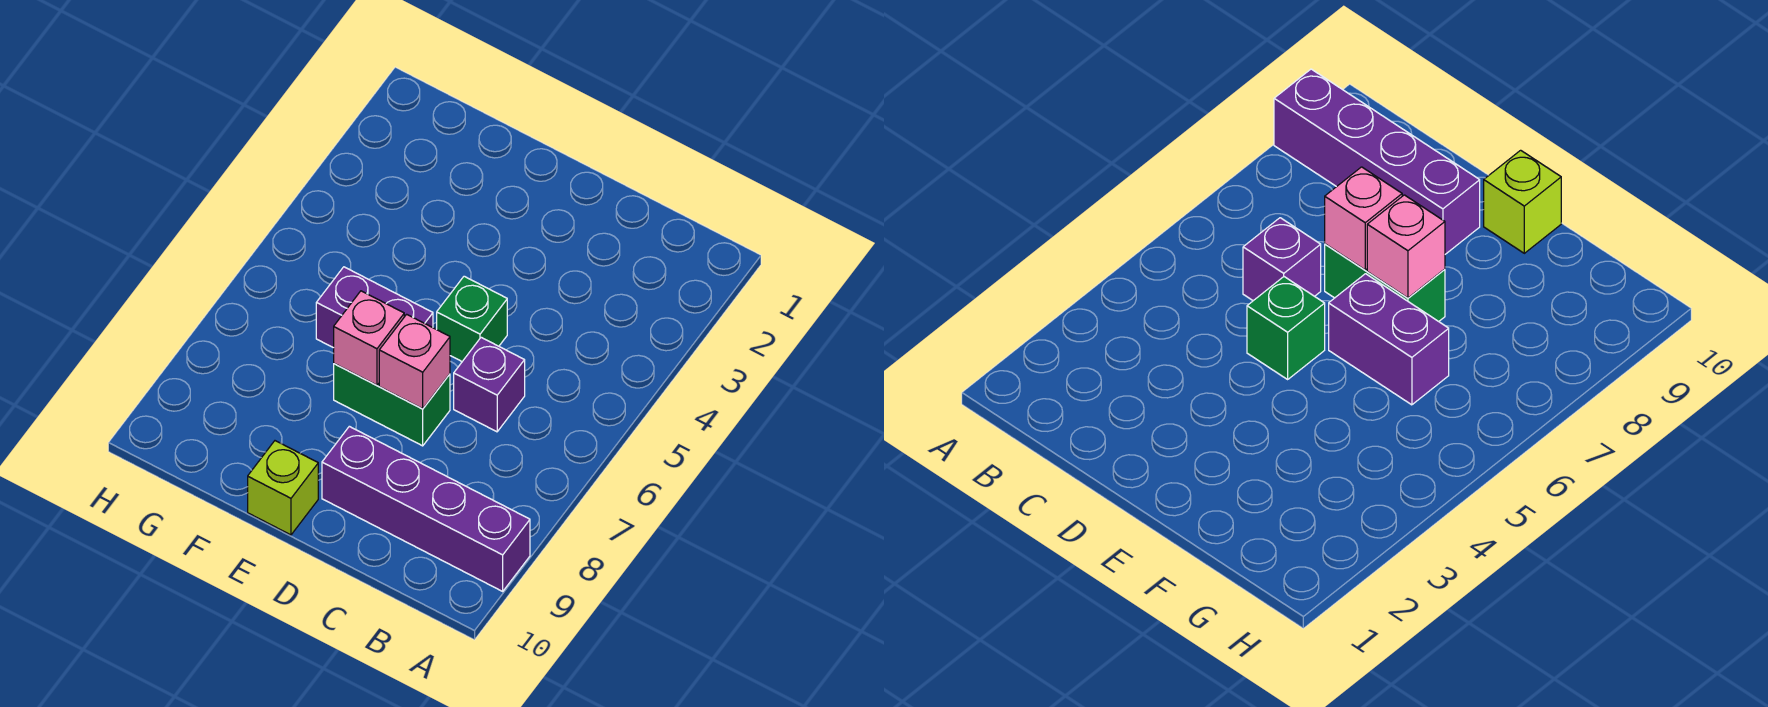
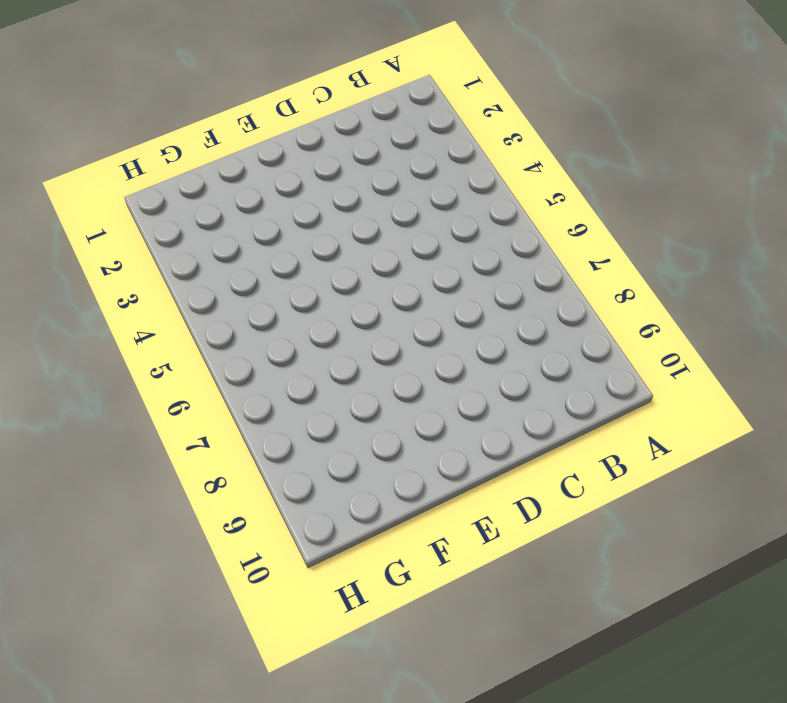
none -> purple brick A9:D9 level 1
none -> purple brick C6 level 1

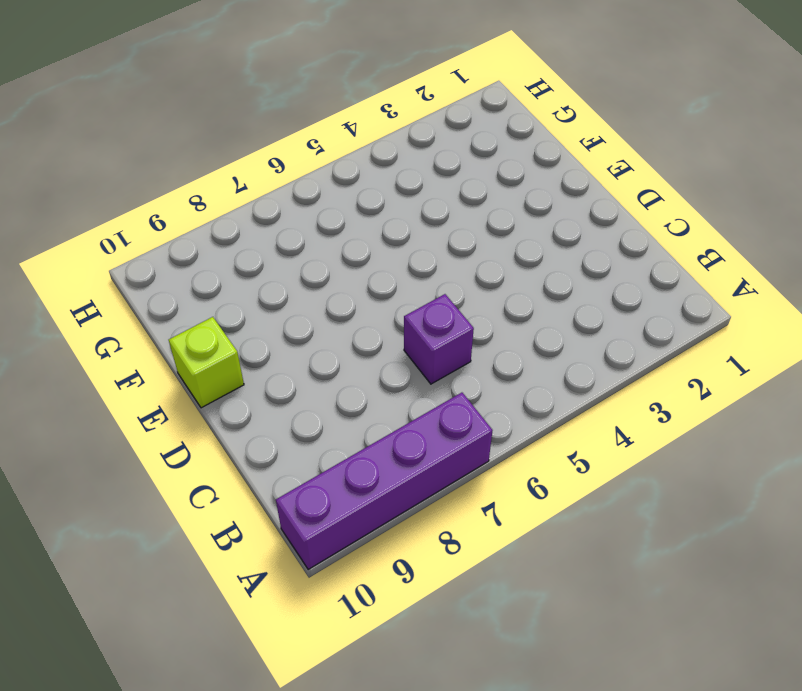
purple brick A7:A10 level 1 -> purple brick A9:D9 level 1
none -> green brick D5 level 1
none -> green brick D7:E7 level 1

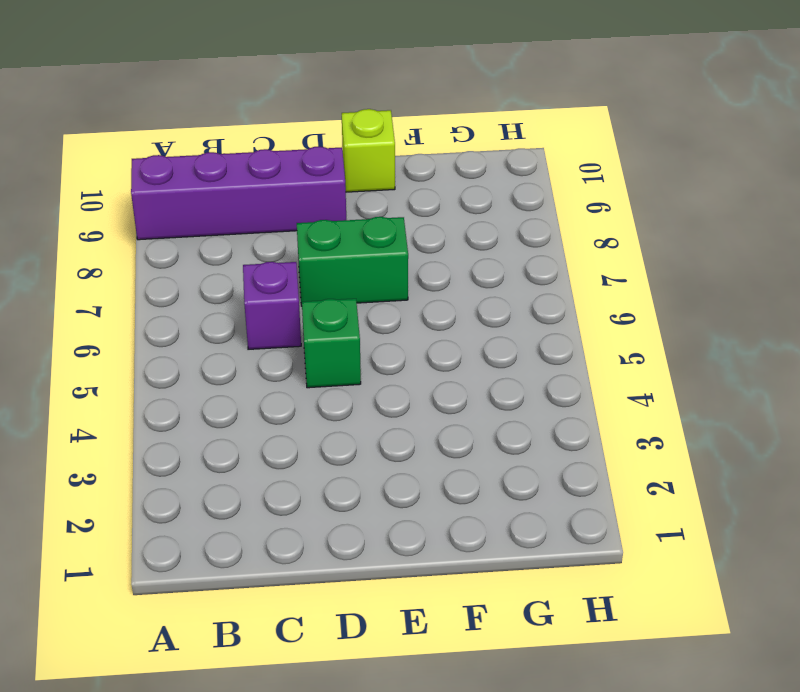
none -> purple brick E6:F6 level 1
none -> pink brick D7 level 2

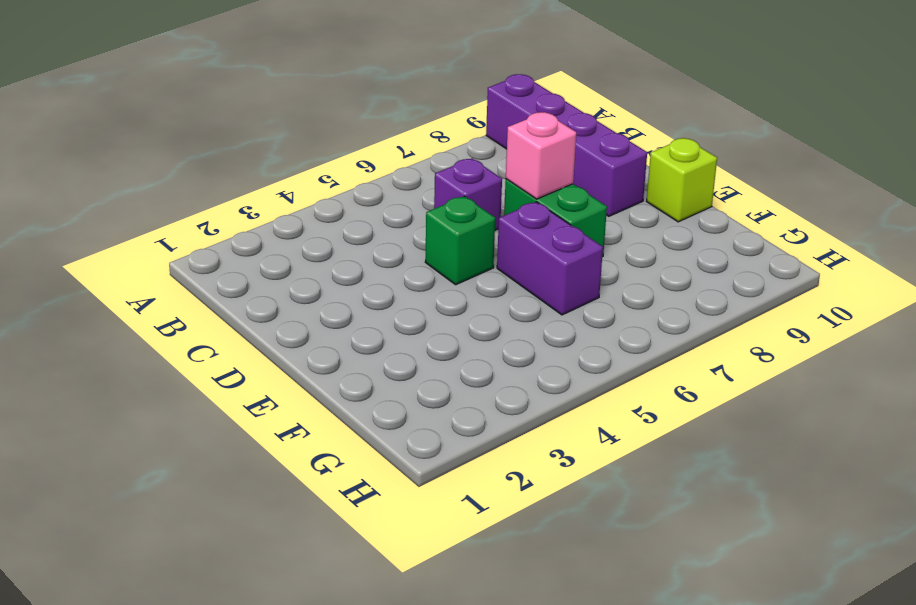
none -> pink brick E7 level 2

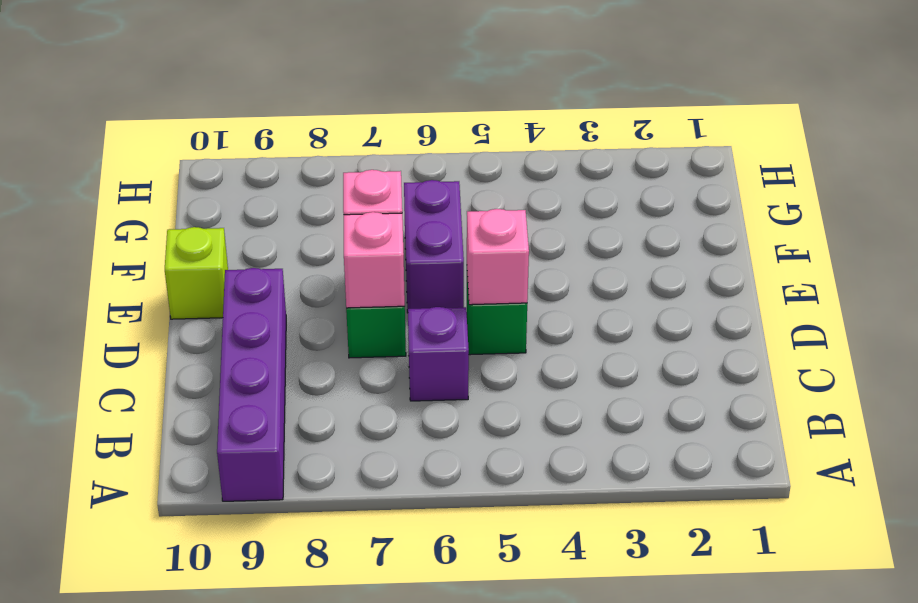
pink brick D5 level 2 -> none

